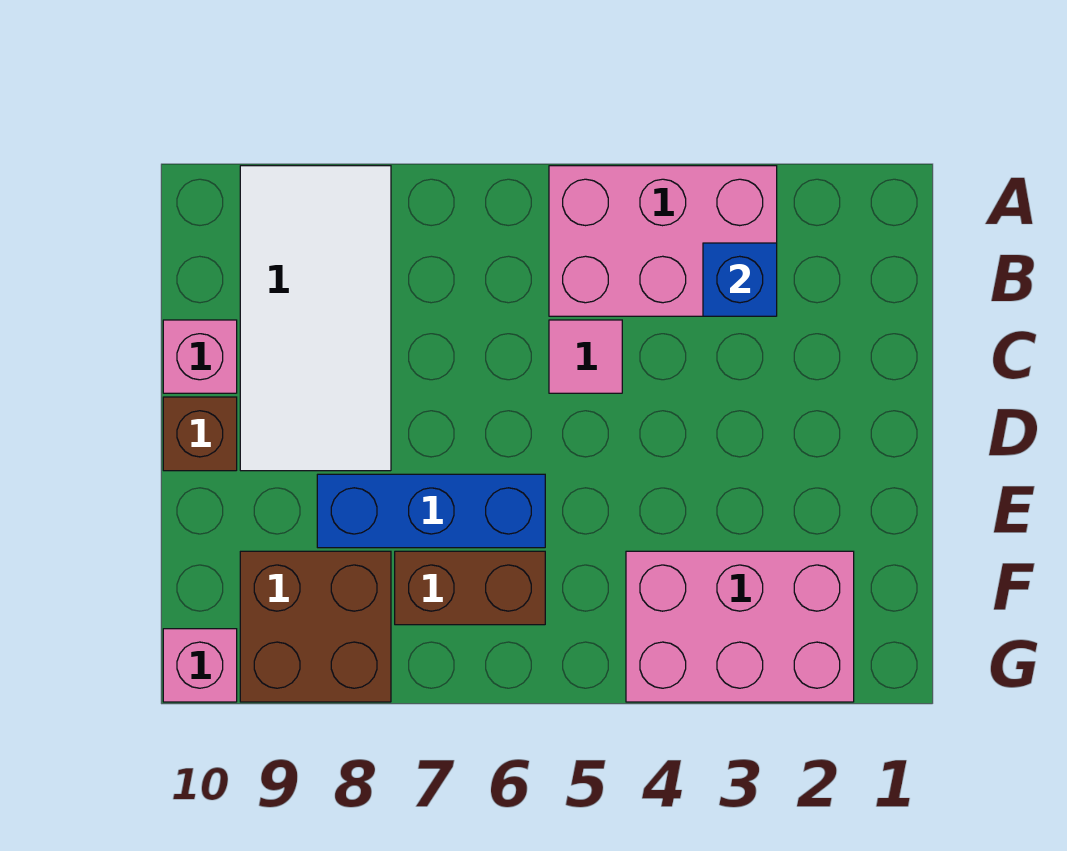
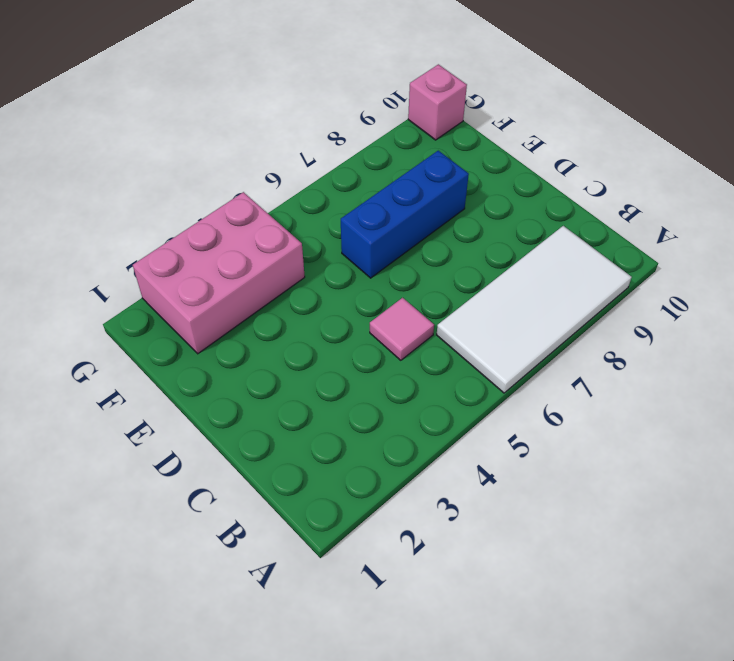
white tile A6:B9 level 1 -> white tile A8:D9 level 1
none -> pink brick A3:B5 level 1
none -> pink brick C10 level 1

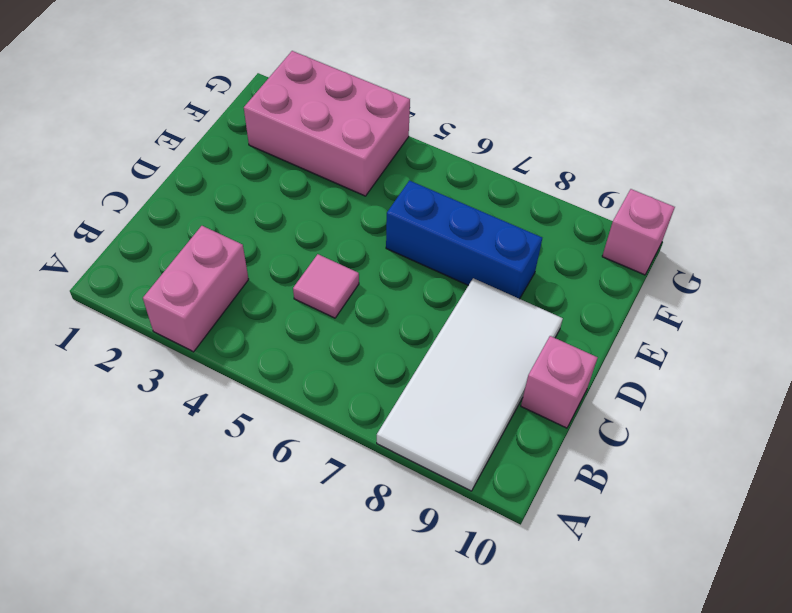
pink brick A3:B3 level 1 -> pink brick A3:B5 level 1
none -> brown brick D10 level 1
none -> brown brick F6:F7 level 1

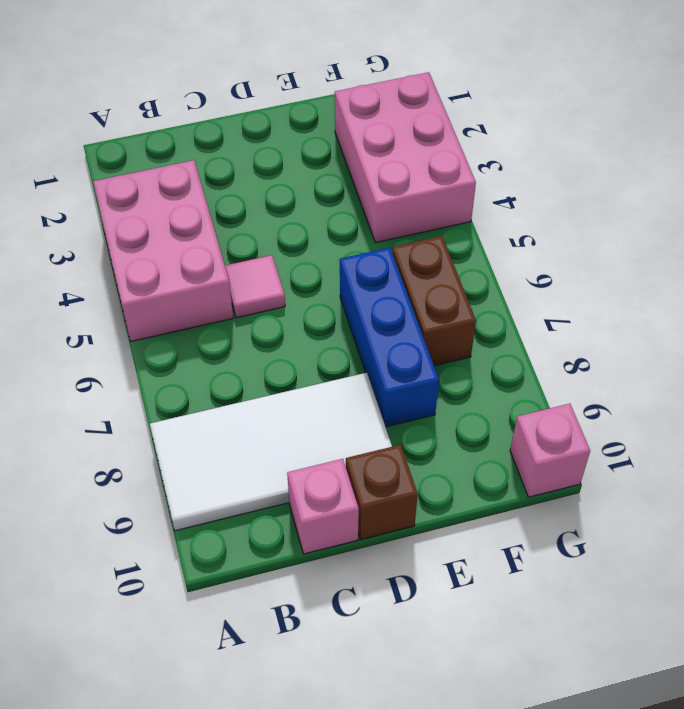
none -> brown brick F8:G9 level 1
none -> blue brick B3 level 2

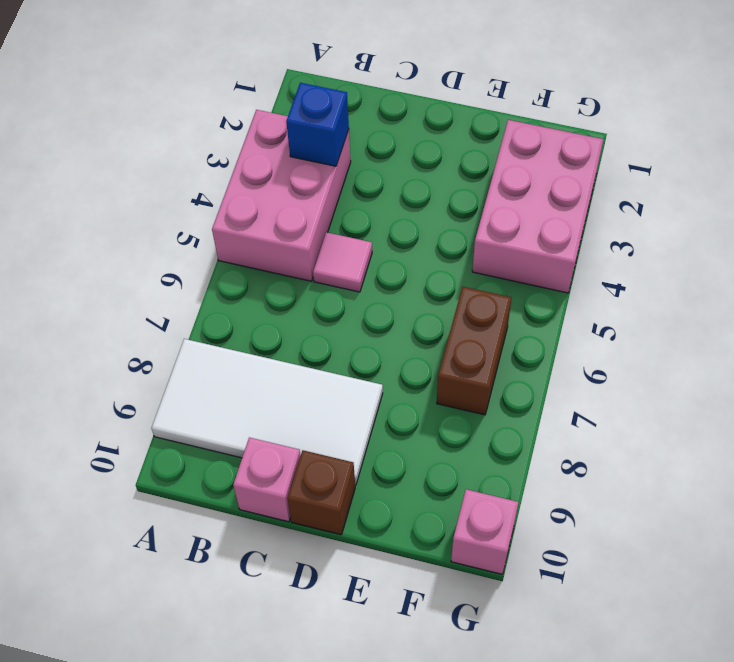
none -> blue brick E6:E8 level 1
none -> brown brick F8:G9 level 1

